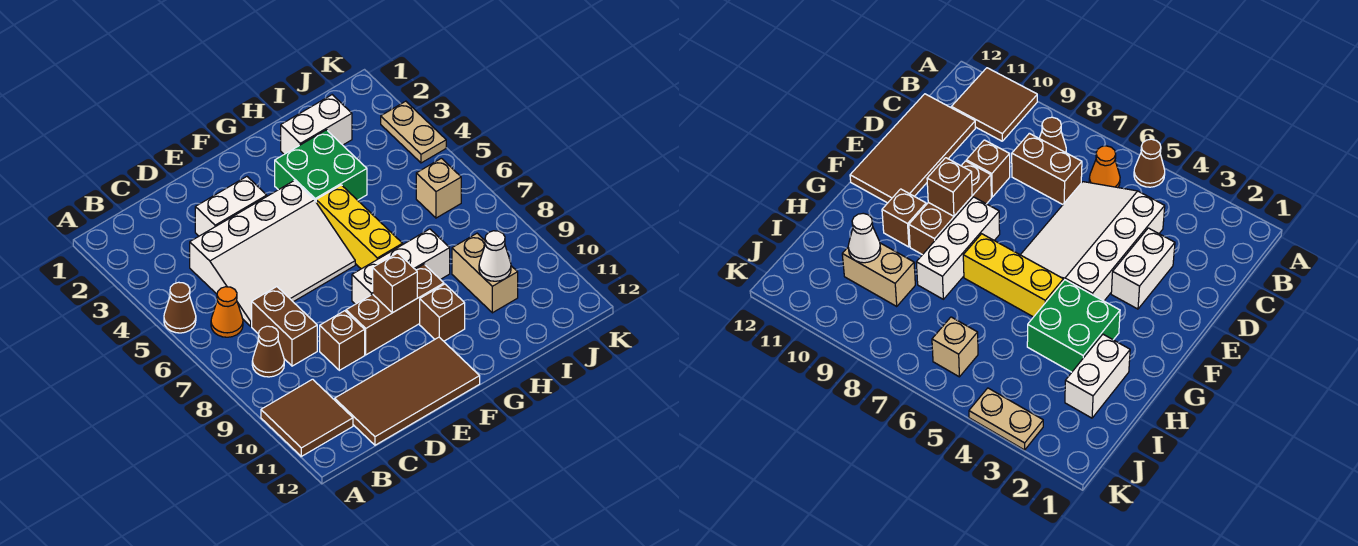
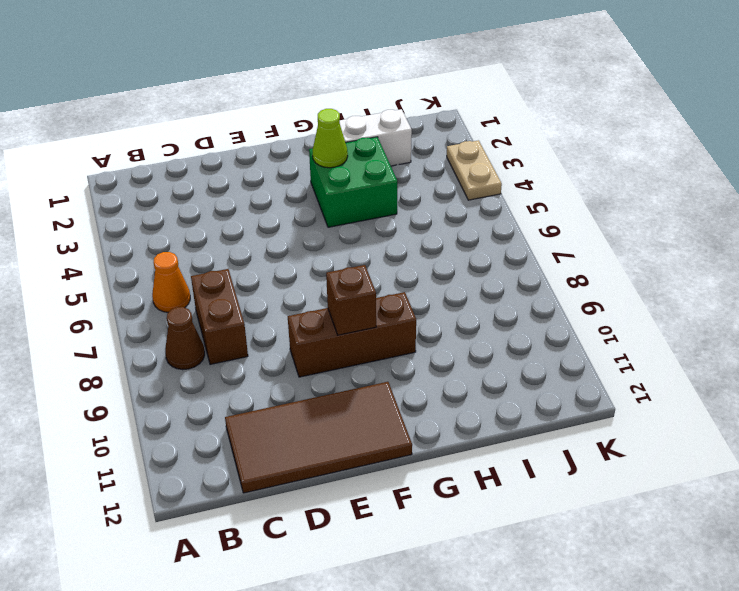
lime cone G3 level 2 -> none
none -> brown cone A5 level 1
none -> brown tile A10:B11 level 1
none -> white slope C4:F6 level 1 top 4

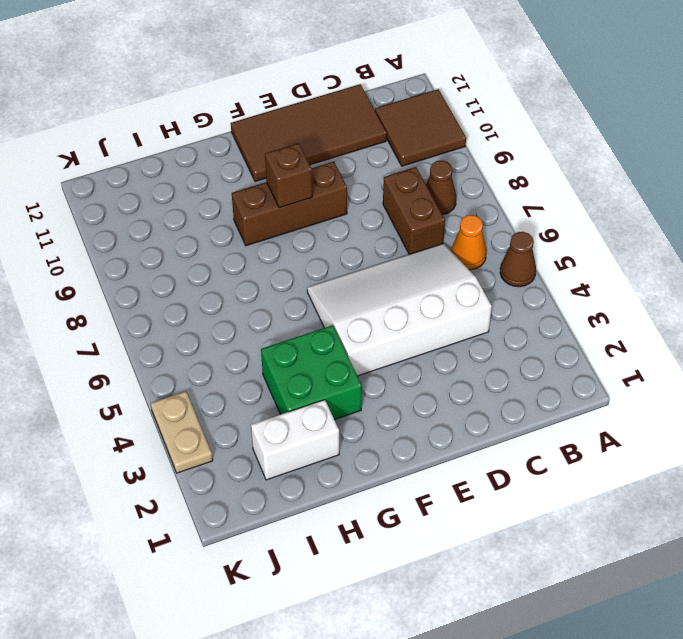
none -> white brick D3:E3 level 1
none -> brown brick D9 level 1
none -> white brick F8:H8 level 1

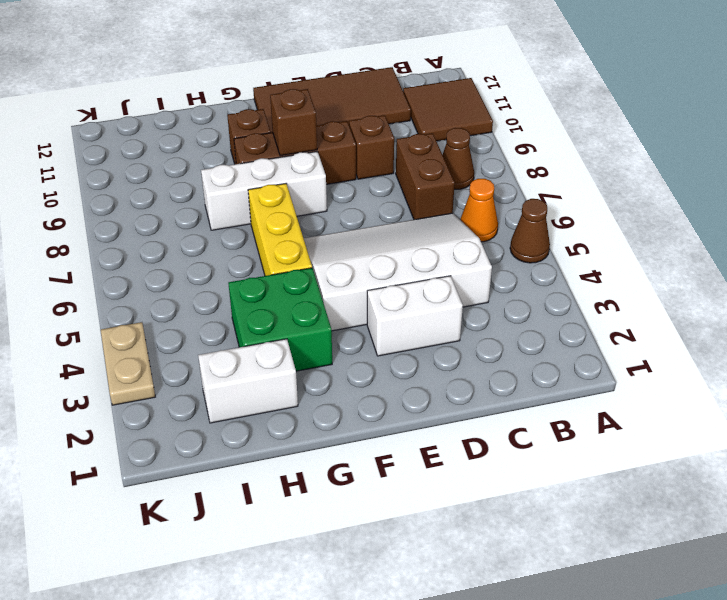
none -> tan brick I9:I10 level 1
none -> tan brick J6 level 1
none -> white cone I10 level 2

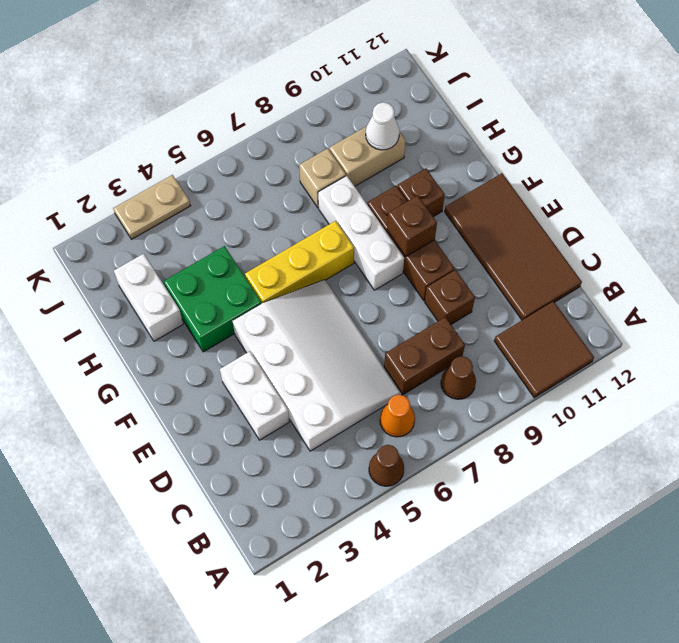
tan brick I8 level 1 -> tan brick J6 level 1

